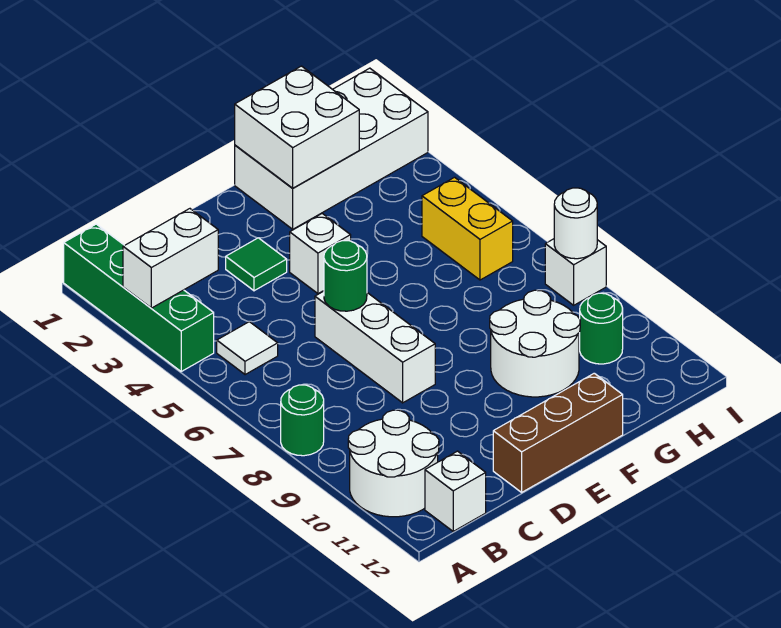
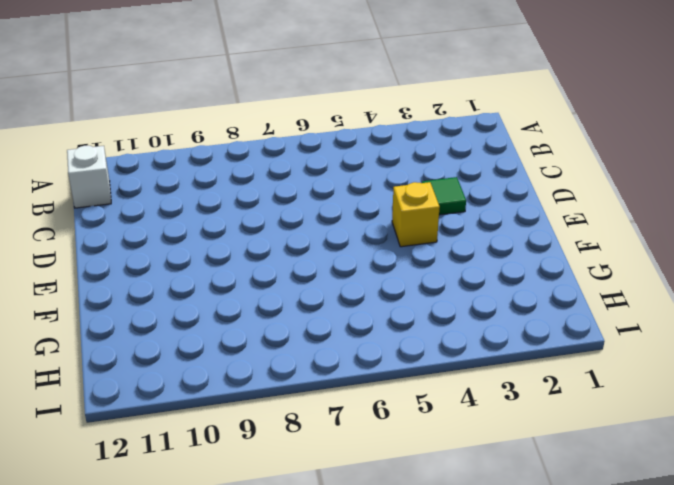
yellow brick E4 level 1 -> white brick E4 level 1
none -> green brick A1:A4 level 1
none -> green round brick A8 level 1
none -> white round brick A10:B11 level 1

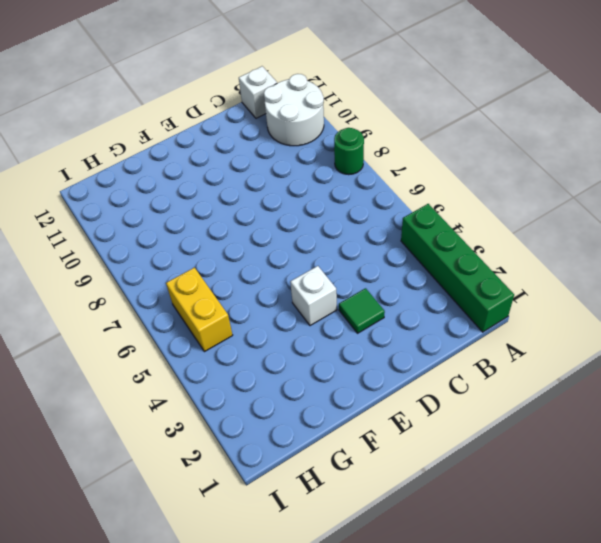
none -> white tile B5 level 1
none -> white brick D6:D8 level 1
none -> brown brick D12:F12 level 1

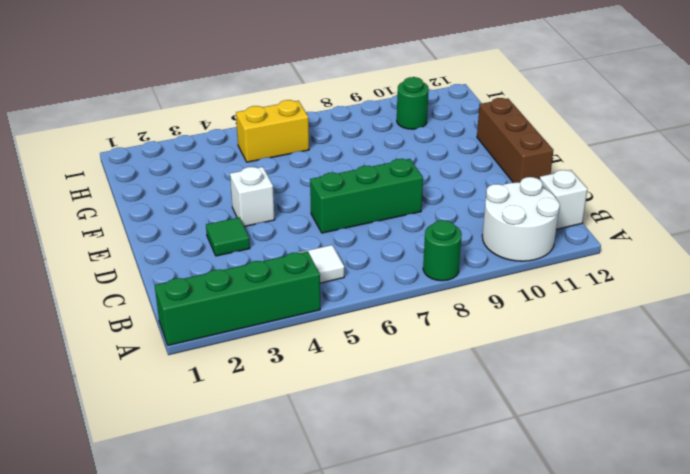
green brick D6:D8 level 1 -> white brick D6:D8 level 1
none -> white brick F1:I2 level 1
none -> white round brick F9:G10 level 1
none -> white brick I8 level 1

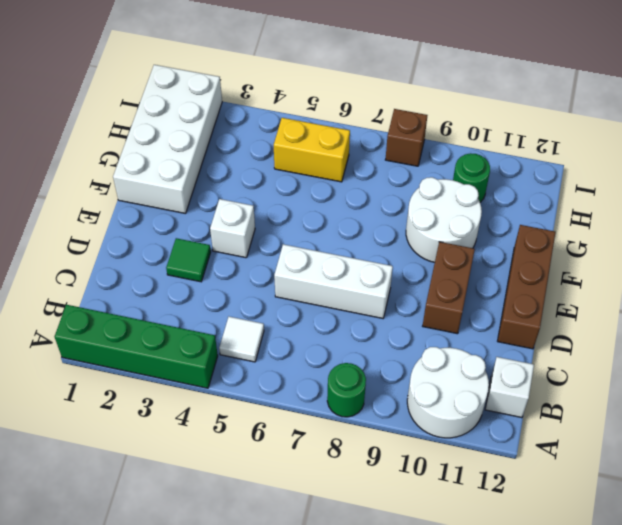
brown brick D10:E10 level 1 -> none
brown brick I8 level 1 -> white brick I8 level 1
none -> white brick A3:B3 level 2
none -> green round brick D6 level 2
none -> white brick F1:G2 level 2

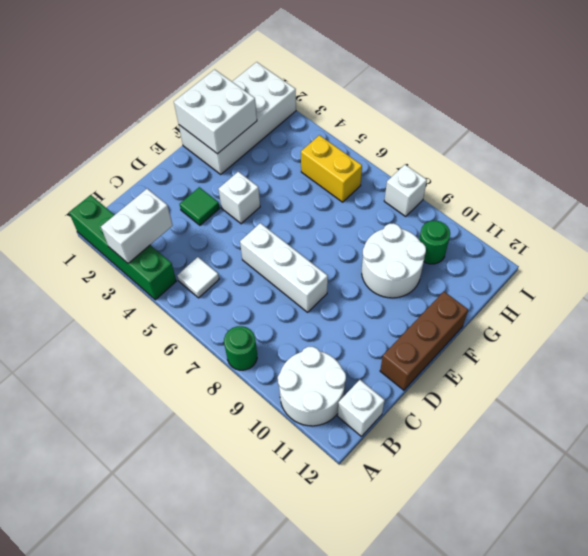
none -> green round brick D6 level 2
none -> white round brick I8 level 2

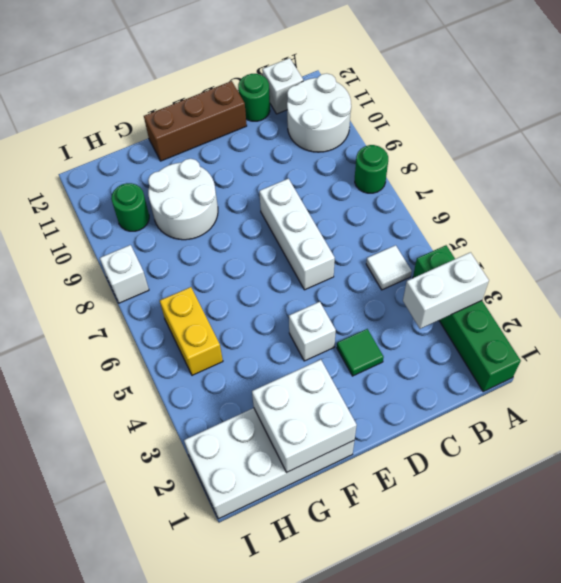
green round brick C12 level 1 -> green round brick D6 level 2
none -> white round brick I8 level 2

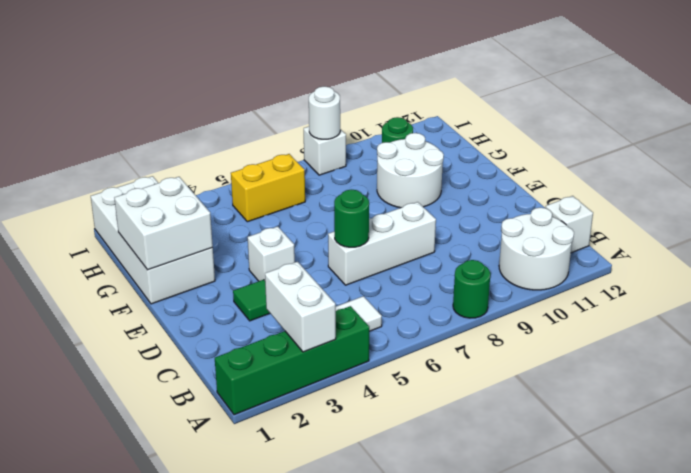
none -> brown brick D12:F12 level 1

